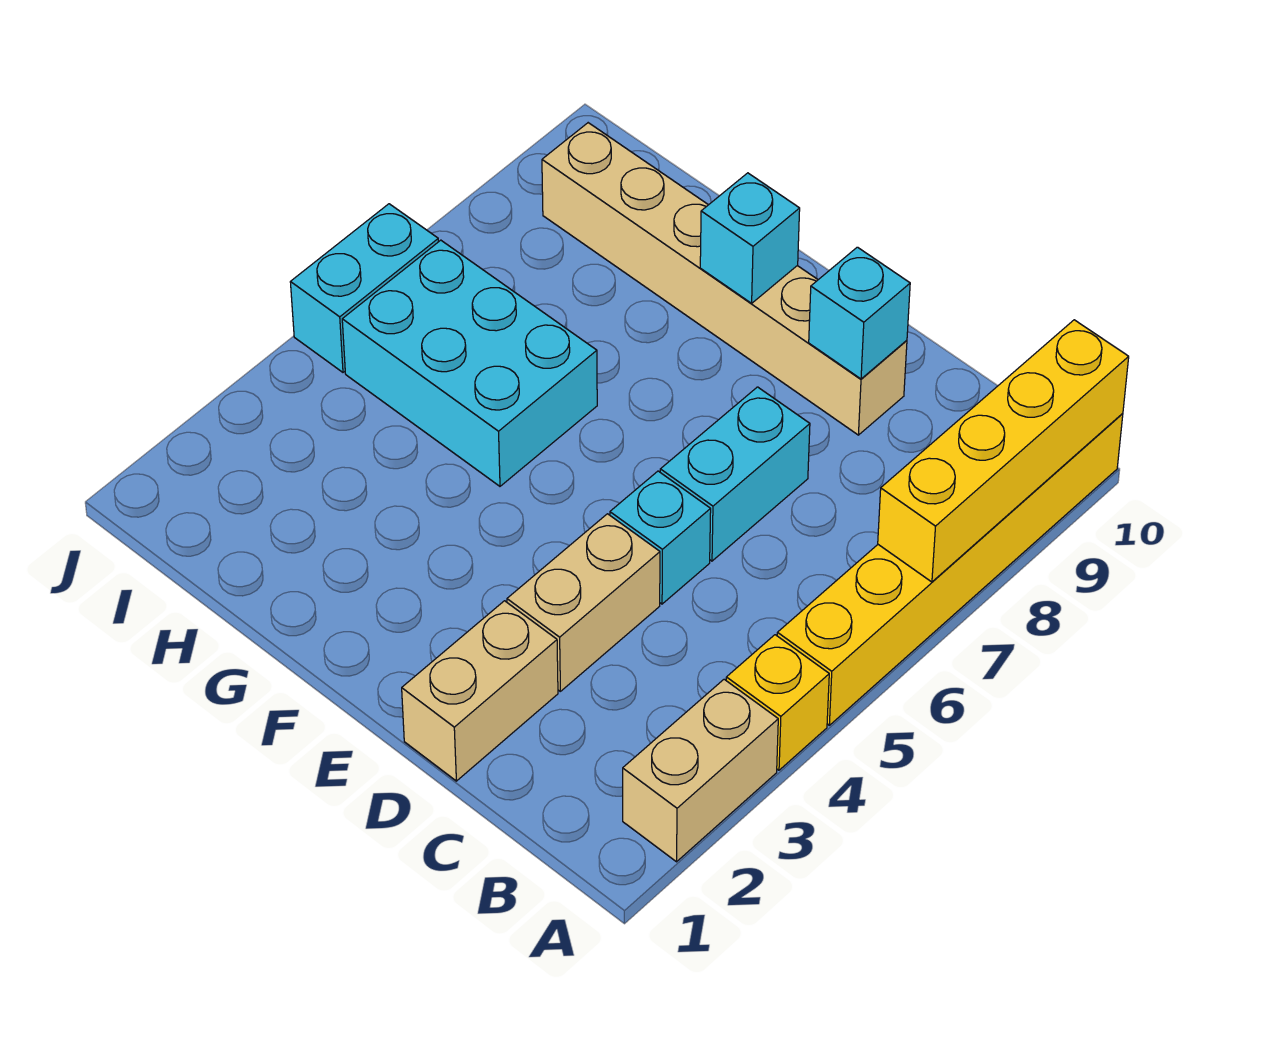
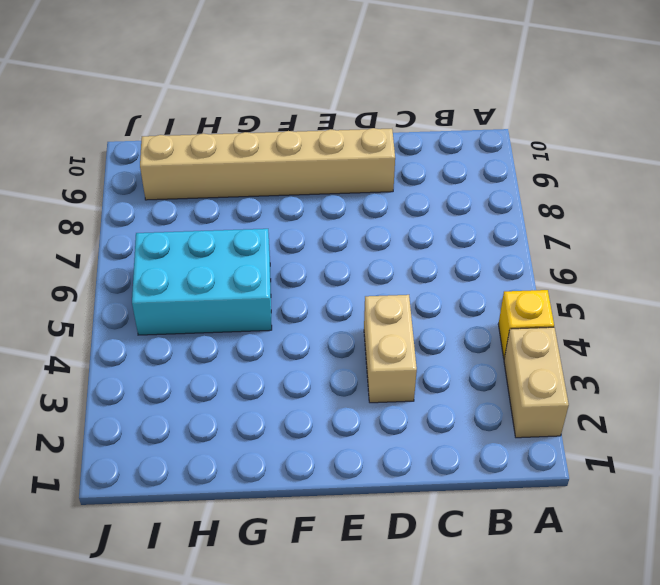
none -> yellow brick A5:A10 level 1
none -> tan brick D1:D2 level 1
none -> cyan brick D5 level 1

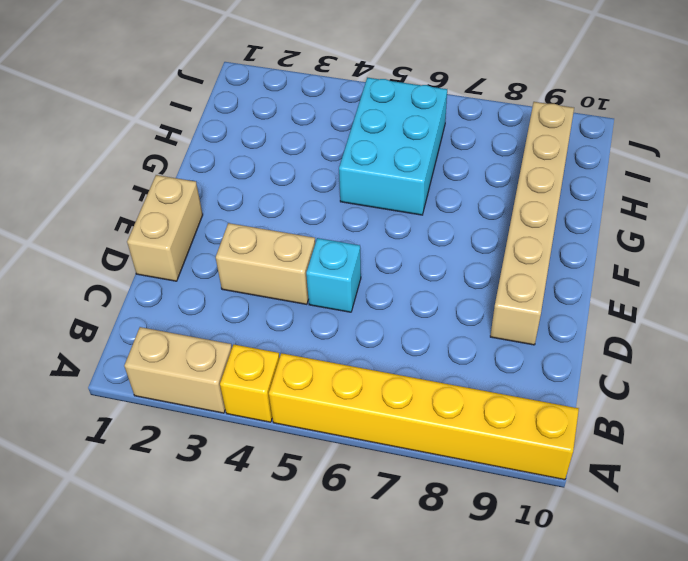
tan brick D1:E1 level 1 -> tan brick D1:D2 level 1
none -> cyan brick D6:D7 level 1
none -> cyan brick J5:J6 level 1
none -> yellow brick A7:A10 level 2

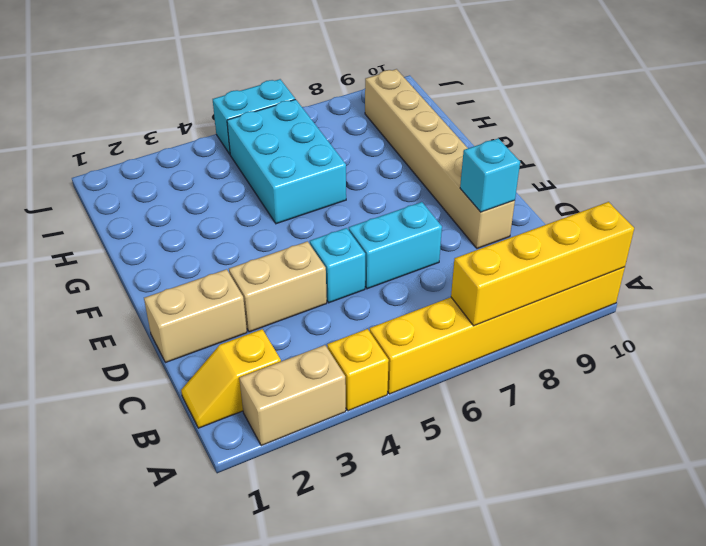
yellow slope B1:B2 level 1 top 2 -> none
none -> cyan brick F9 level 2

